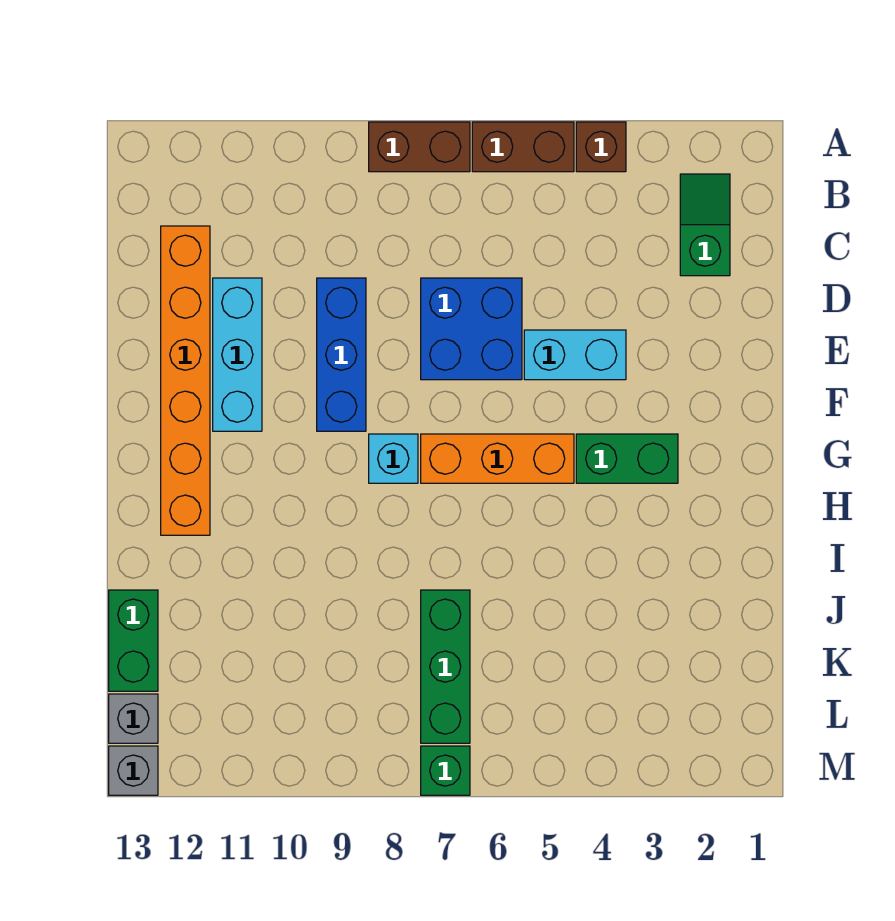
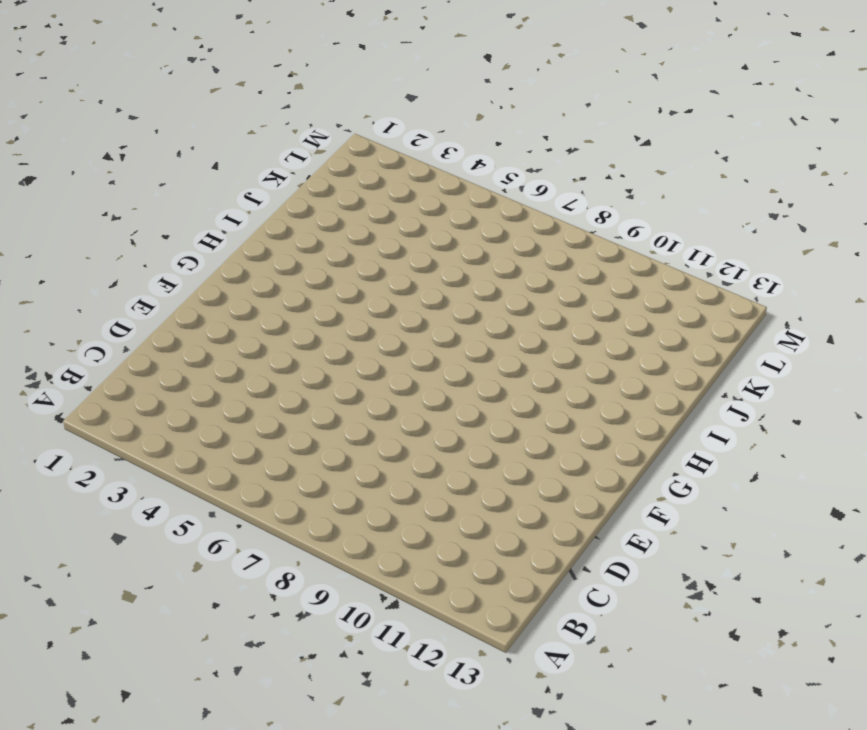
none -> brown brick A4 level 1
none -> brown brick A5:A6 level 1
none -> brown brick A7:A8 level 1

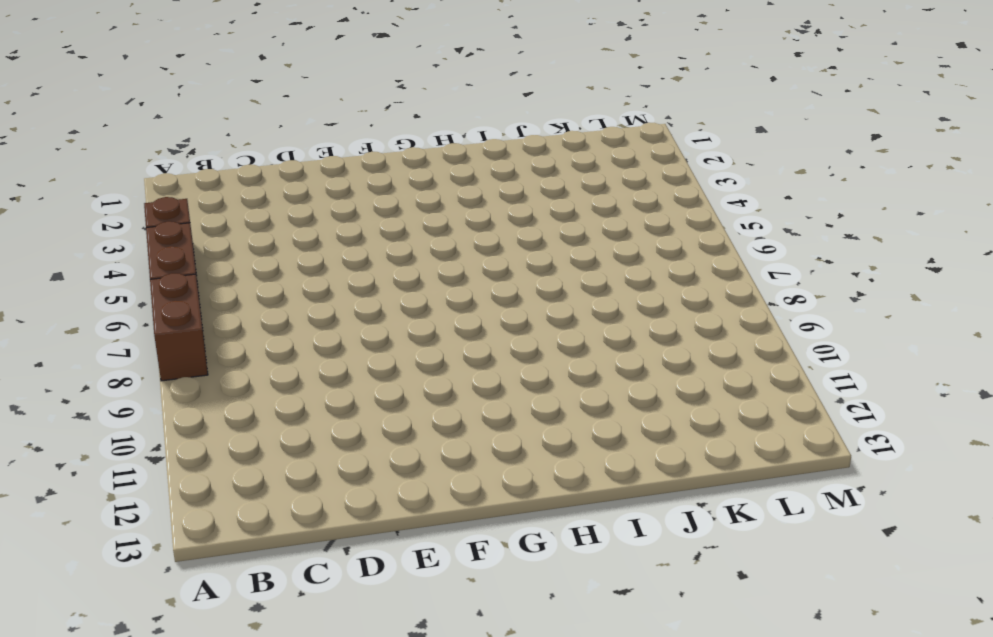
none -> green slope B2:C2 level 1 top C
none -> orange brick C12:H12 level 1
none -> blue brick D6:E7 level 1

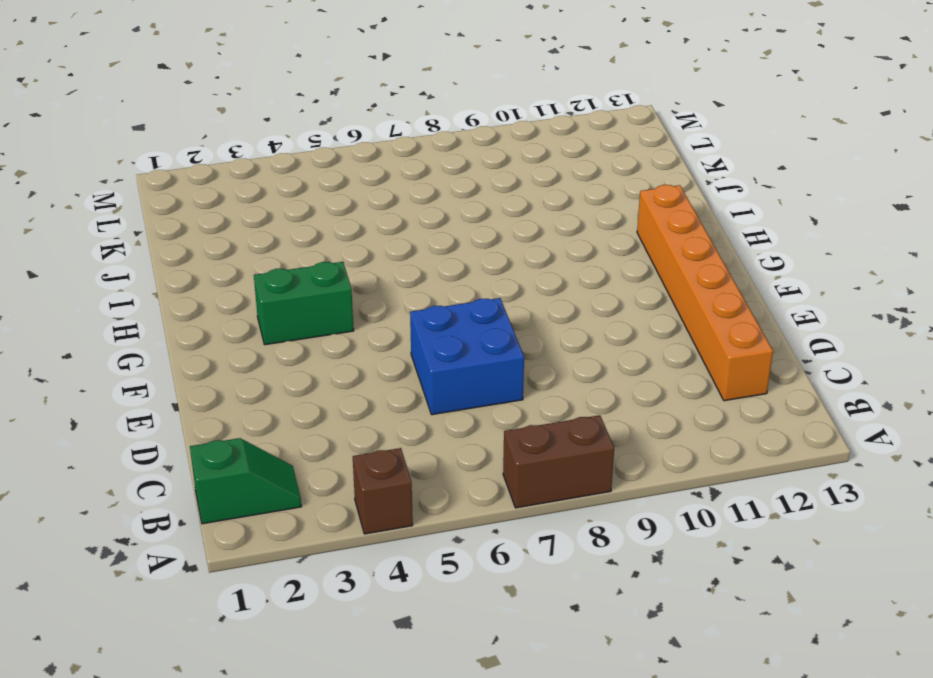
green slope B1:B2 level 1 top 1 -> green slope B2:C2 level 1 top C
none -> brown brick A5:A6 level 1
none -> blue brick D9:F9 level 1
none -> cyan brick D11:F11 level 1

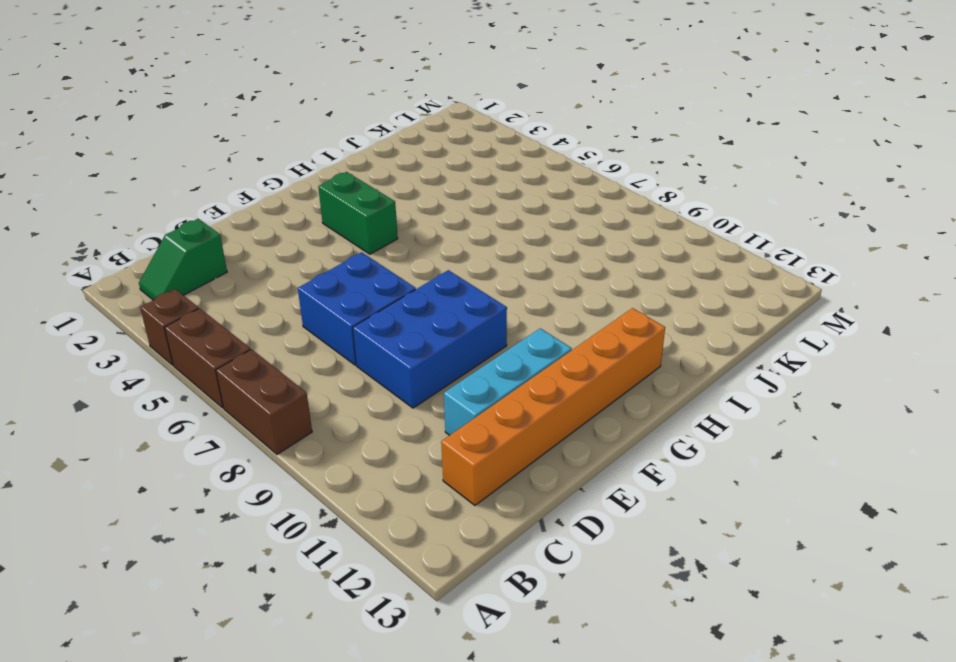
blue brick D8:F9 level 1 -> blue brick D9:F9 level 1
none -> cyan brick E4:E5 level 1
none -> orange brick G5:G7 level 1
none -> cyan brick G8 level 1

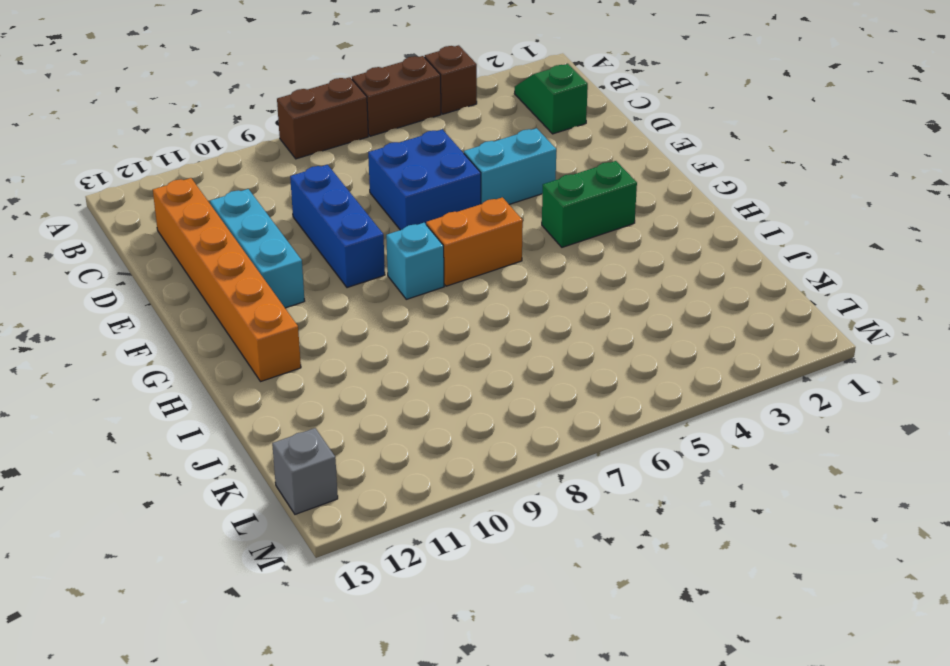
orange brick G6:G7 level 1 -> orange brick G5:G7 level 1
none -> green brick J7:L7 level 1
none -> green brick J13:K13 level 1
none -> green brick M7 level 1

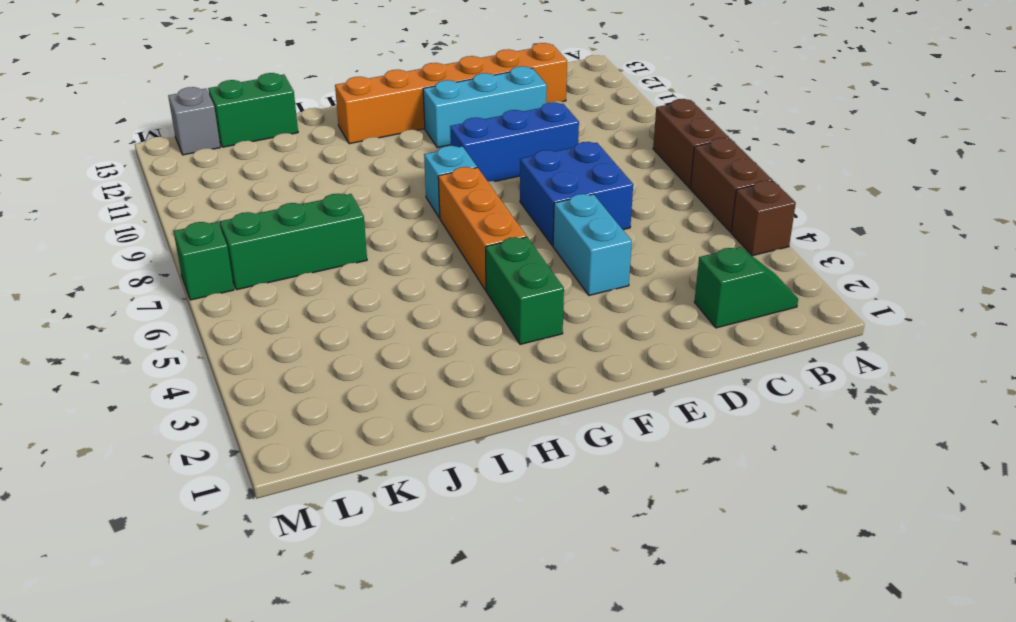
none -> grey brick M13 level 1

